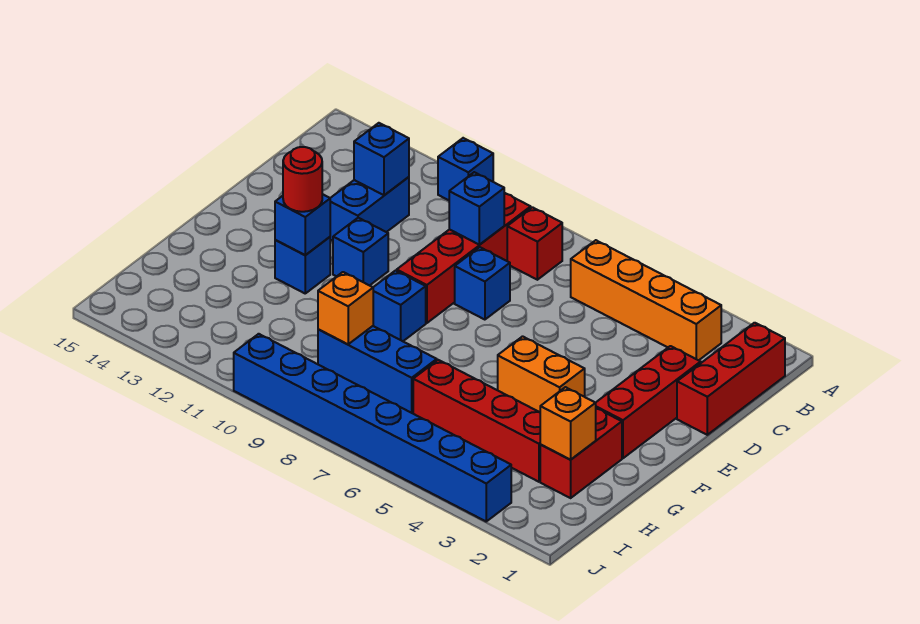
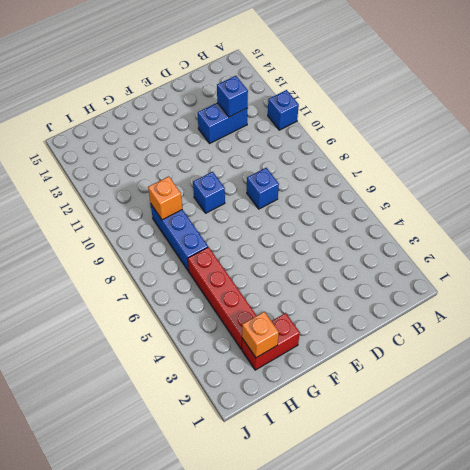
none -> red brick B1:D1 level 1
none -> orange brick B3:B6 level 1
none -> red brick B8 level 1

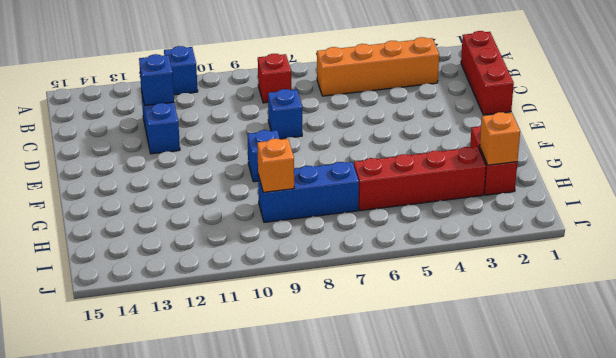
none -> red brick B9:E9 level 1
none -> red brick D2:F2 level 1
none -> blue brick E11 level 1

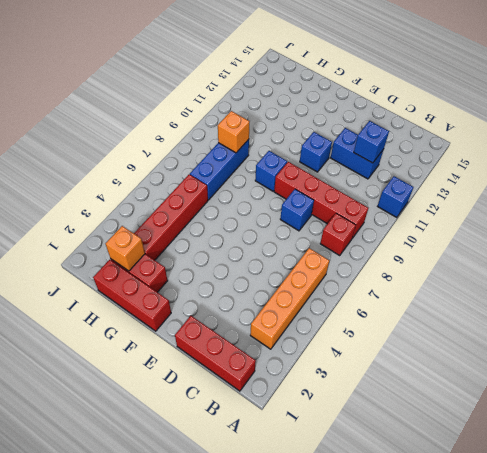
red brick F1:H1 level 1 -> red brick D2:F2 level 1
none -> orange brick F4:F5 level 1
none -> blue brick F12 level 1
none -> blue brick J3:J10 level 1

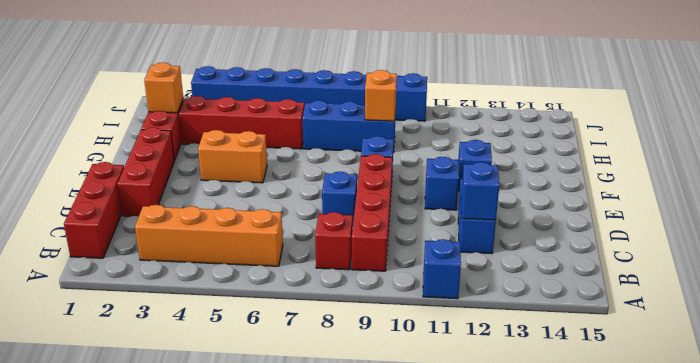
none -> blue brick C9 level 2
none -> blue brick F12 level 2
none -> red round brick F12 level 3

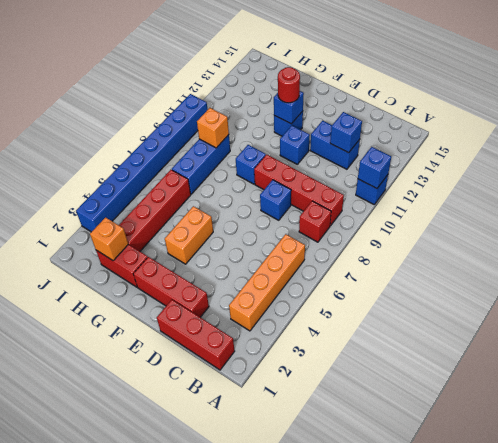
blue brick A11 level 2 -> blue brick C9 level 2

